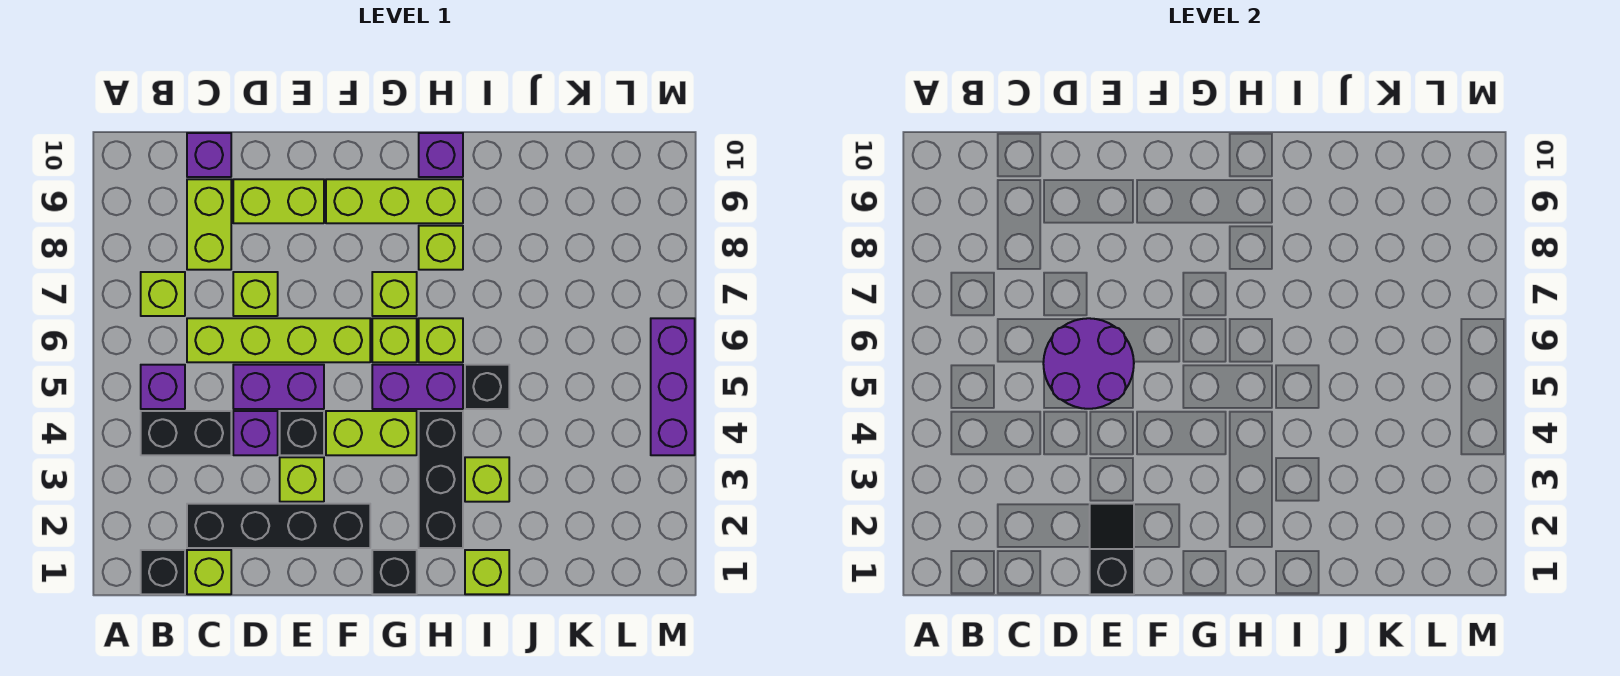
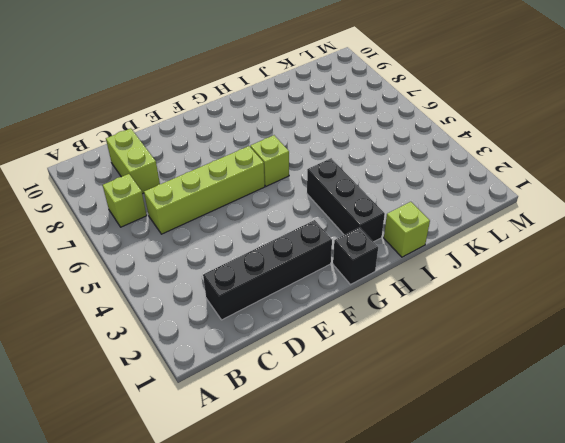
none -> black brick B1 level 1
none -> black brick B4:C4 level 1
none -> purple brick B5 level 1
none -> lime brick C1 level 1

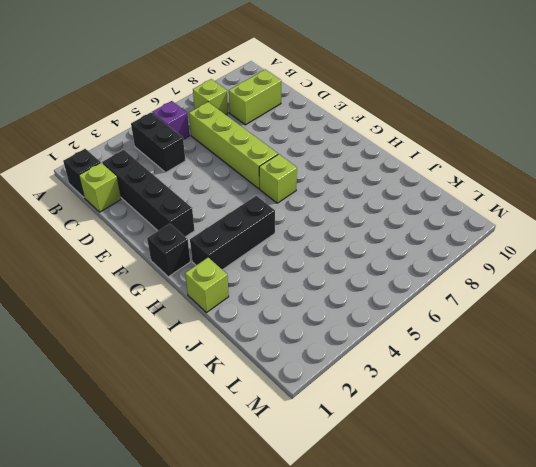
none -> purple brick C10 level 1
none -> purple brick D4 level 1
none -> purple brick D5:E5 level 1
none -> lime brick D7 level 1

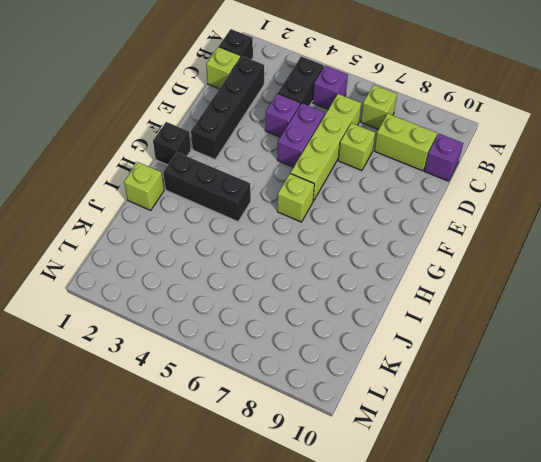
none -> lime brick D9:E9 level 1
none -> lime brick E3 level 1
none -> black brick E4 level 1
none -> lime brick F4:G4 level 1

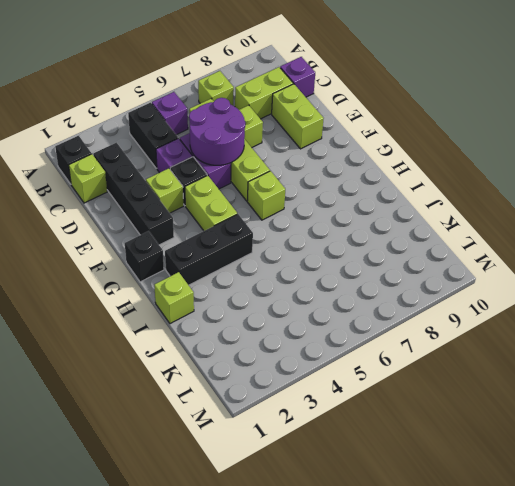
none -> lime brick F9:H9 level 1
none -> purple brick G5:H5 level 1
none -> lime brick G7 level 1
none -> lime brick H6 level 1

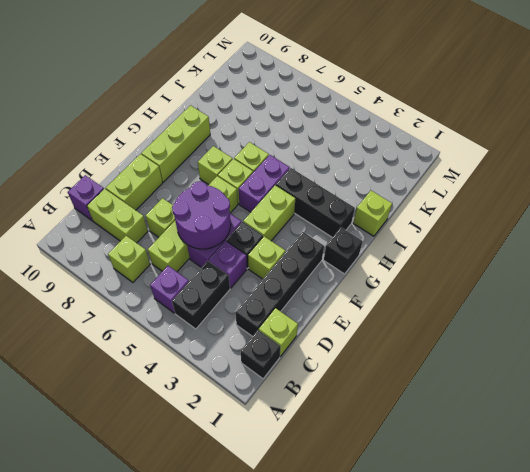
none -> lime brick H8 level 1
none -> purple brick H10 level 1
none -> lime brick I3 level 1
none -> black brick I5 level 1

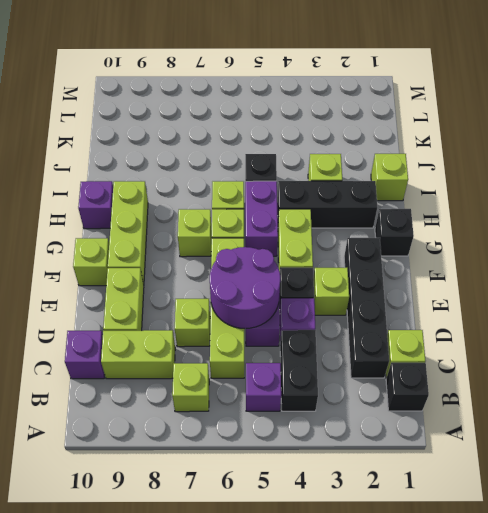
lime brick F10 level 1 -> lime brick H8 level 1
none -> purple brick M4:M6 level 1
none -> black slope E1:E2 level 2 top 1

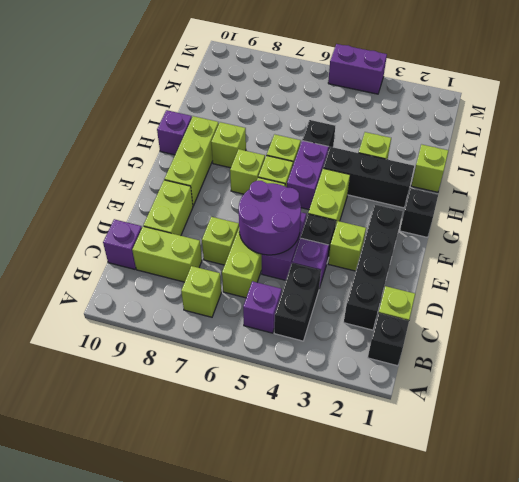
purple brick M4:M5 level 1 -> purple brick M4:M6 level 1
none -> black slope E1:E2 level 2 top 1

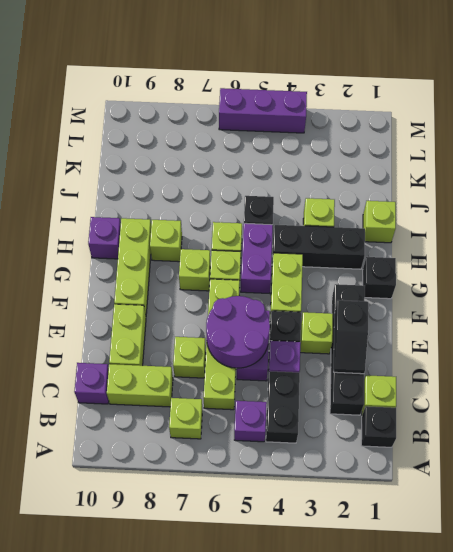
black slope D2:E2 level 2 top E -> black slope E1:E2 level 2 top 1

